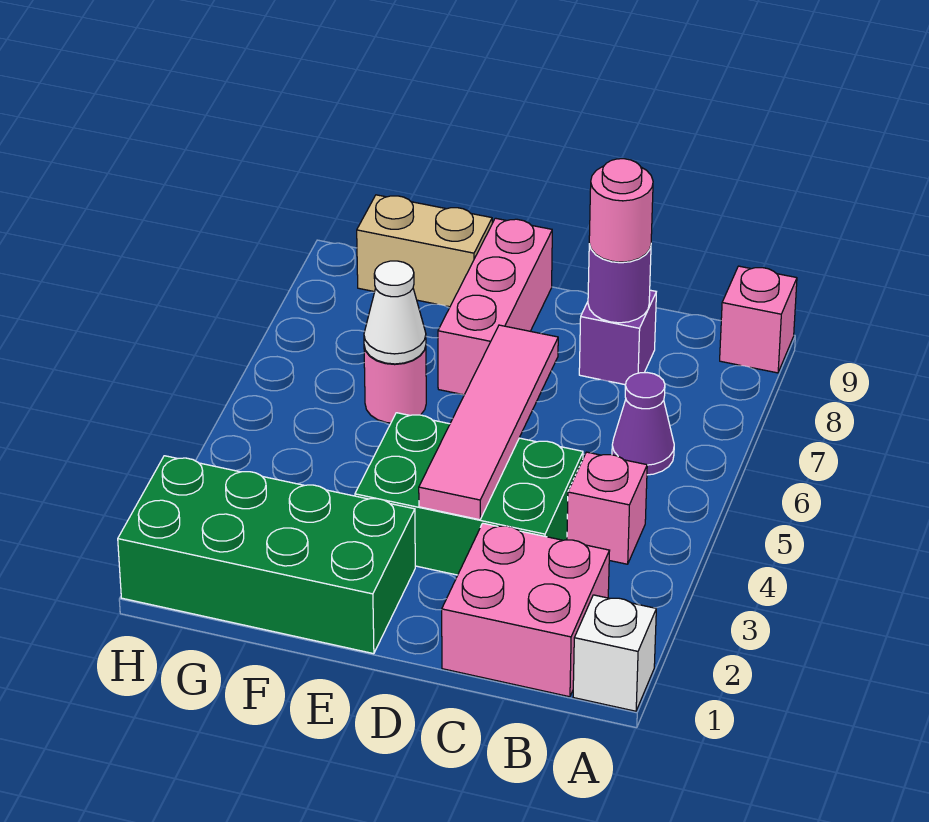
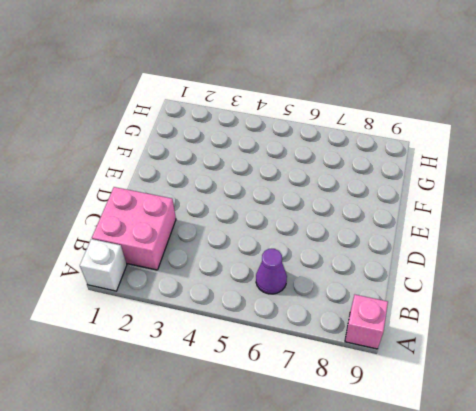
none -> pink brick B4 level 1
none -> green brick C3:E4 level 1
none -> purple brick C8 level 1

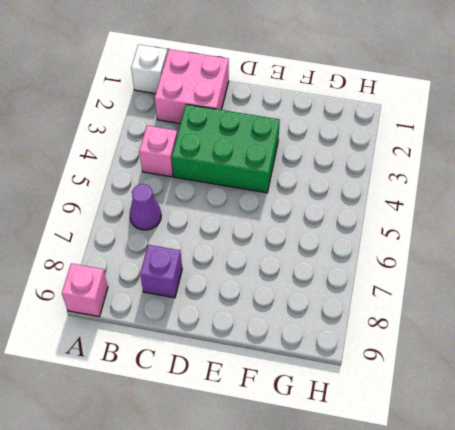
none -> green brick E1:H2 level 1
none -> pink brick E7:E9 level 1
none -> pink round brick F6 level 1

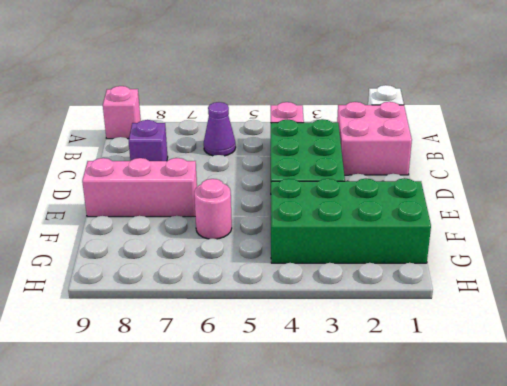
green brick F1:G4 level 1 -> green brick E1:H2 level 1
none -> tan brick F9:G9 level 1
none -> purple round brick C8 level 2
none -> pink tile D3:D6 level 2

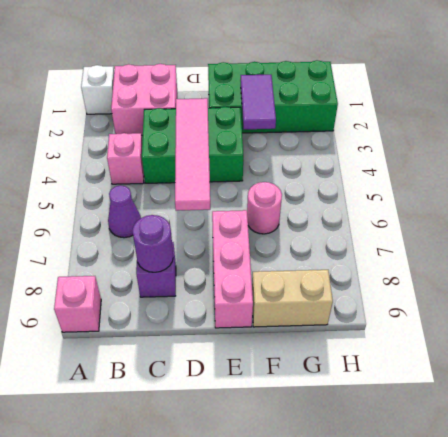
purple tile F2:F3 level 2 -> none
none -> white cone F6 level 2
none -> pink round brick C8 level 3

